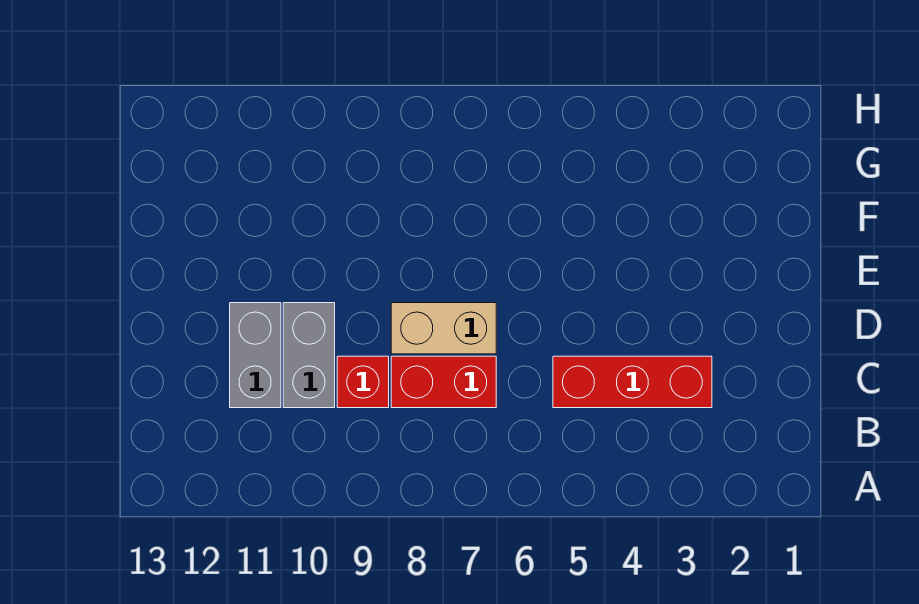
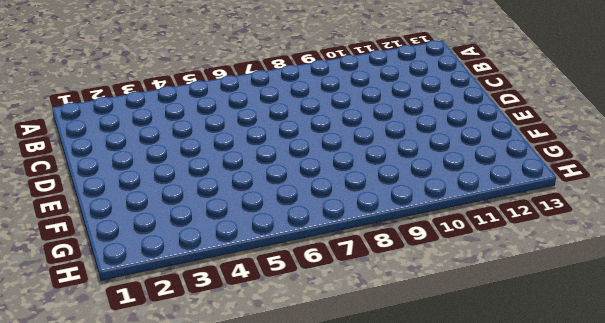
none -> red brick C3:C5 level 1
none -> red brick C7:C8 level 1

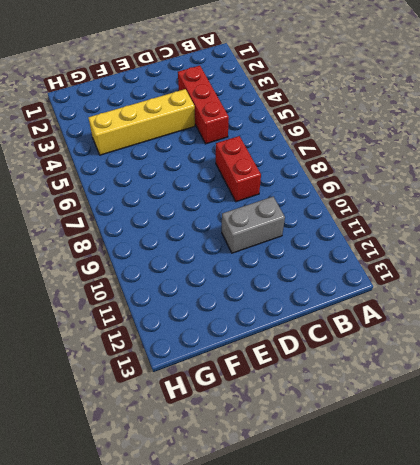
yellow brick D4:G4 level 1 -> none
none -> red brick C9 level 1
none -> grey brick C11:D11 level 1

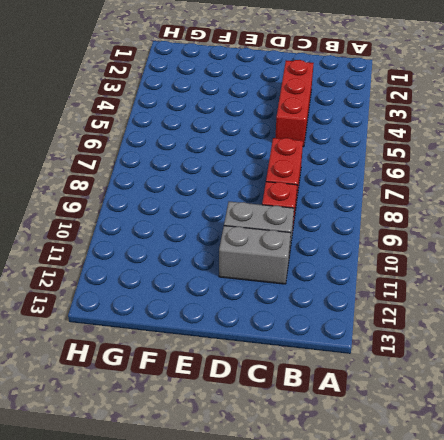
none -> tan brick D7:D8 level 1

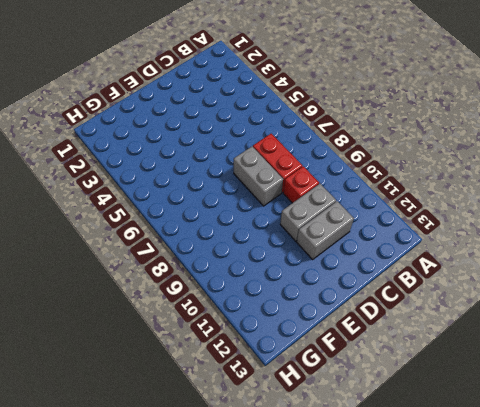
grey brick D7:D8 level 1 -> tan brick D7:D8 level 1
none -> red brick C3:C5 level 1

